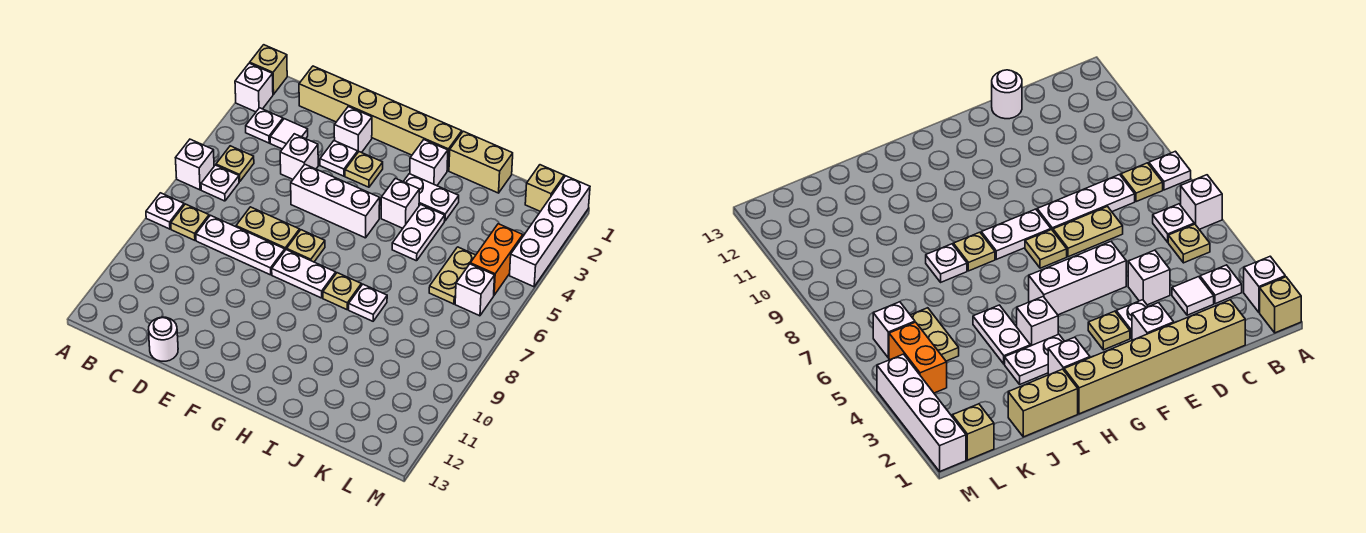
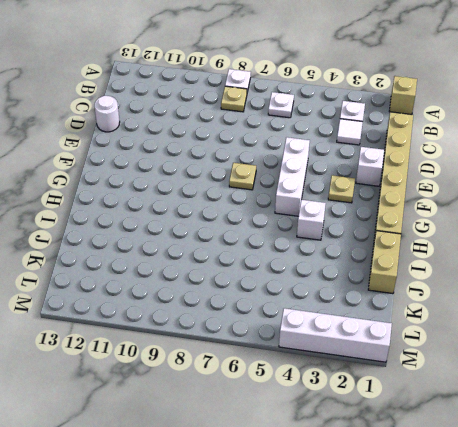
none -> white brick A2 level 1
none -> white brick A6 level 1
none -> tan plate B5 level 1
none -> white plate C8:E8 level 1

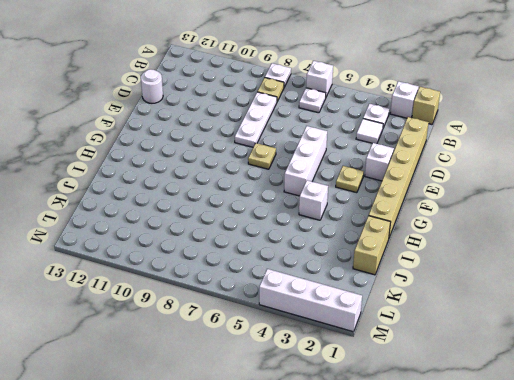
none -> tan plate B5 level 1
none -> white brick D4 level 1
none -> tan plate D7:E7 level 1
none -> white plate E3 level 1

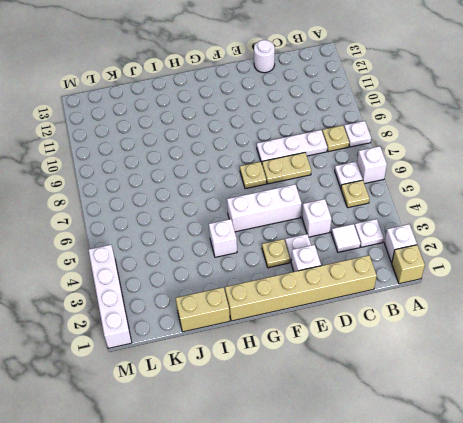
none -> white plate F8:G8 level 1
none -> white brick H2 level 1
none -> white plate H3:I3 level 1
none -> tan plate H8 level 1

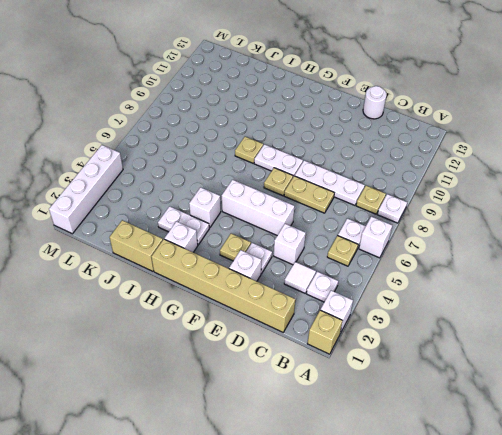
none -> white plate I4:I5 level 1
none -> white plate I8 level 1
none -> tan plate K5:K6 level 1
none -> tan brick L1 level 1

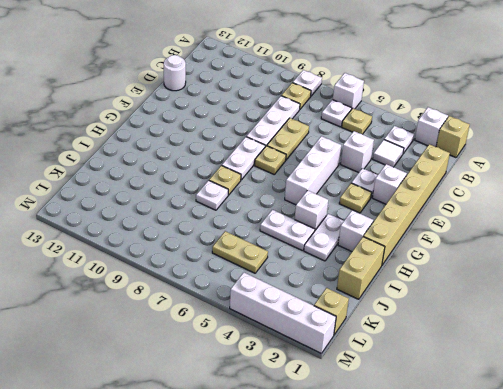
none -> orange brick L4:L5 level 1
none -> white brick L6 level 1

